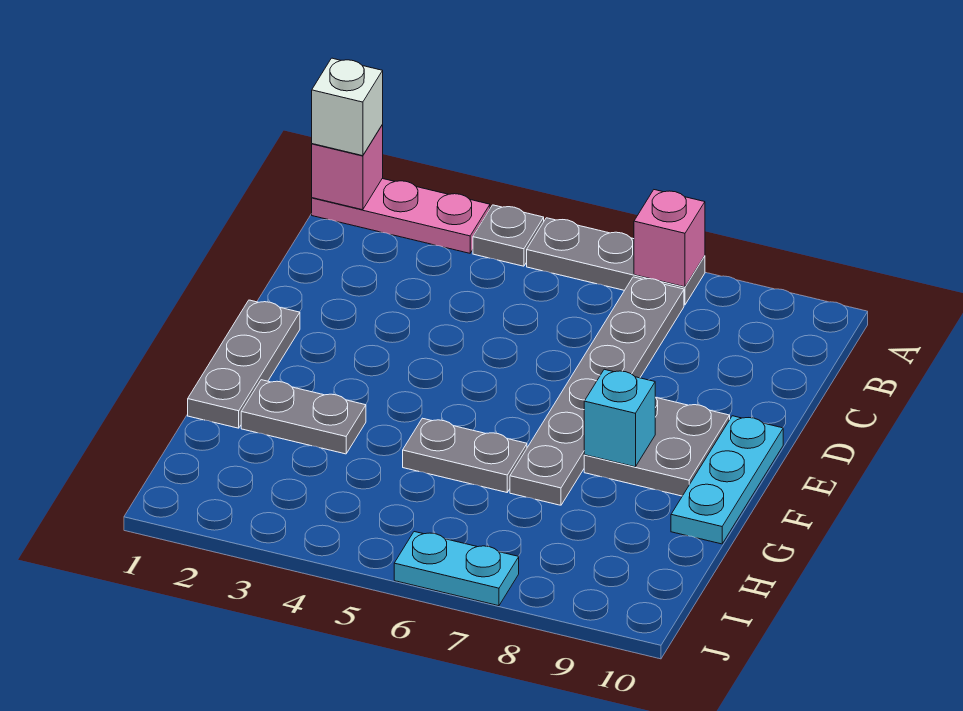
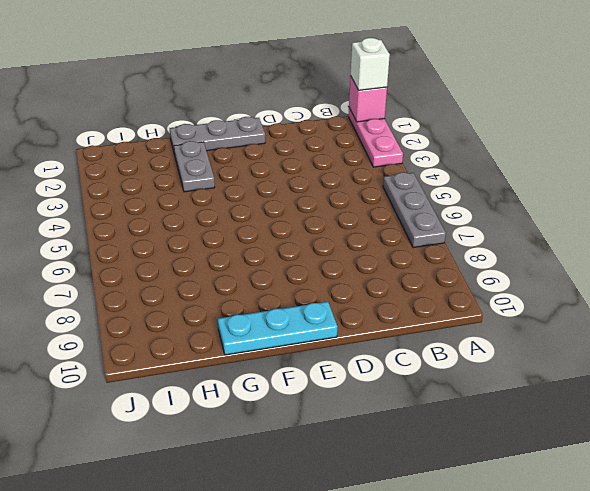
none -> grey plate A4 level 1
none -> grey plate B7:G7 level 1
none -> grey plate E8:F9 level 1

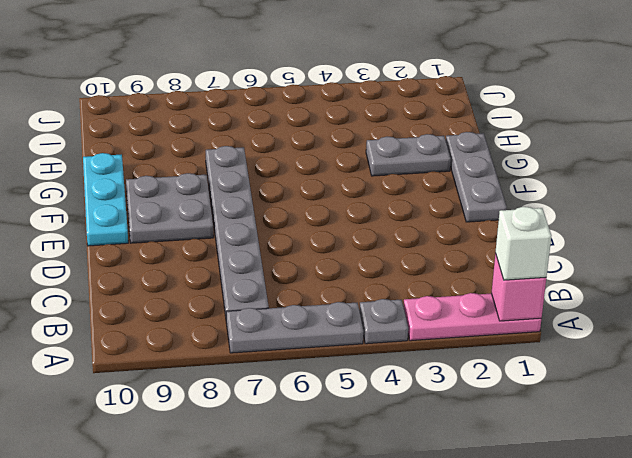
none -> grey plate G5:G6 level 1
none -> cyan plate J6:J7 level 1
none -> pink brick A7 level 2

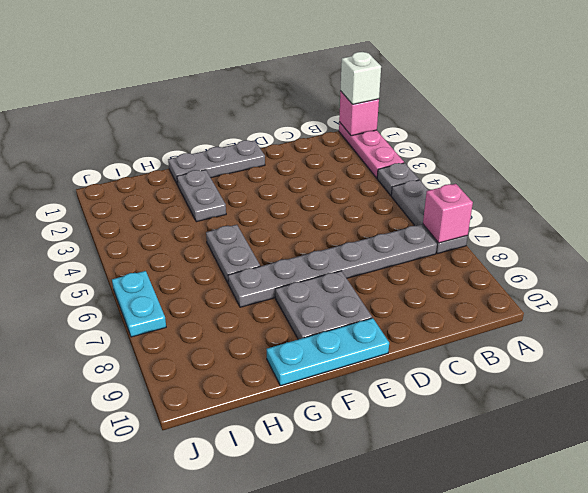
none -> cyan brick F8 level 2

